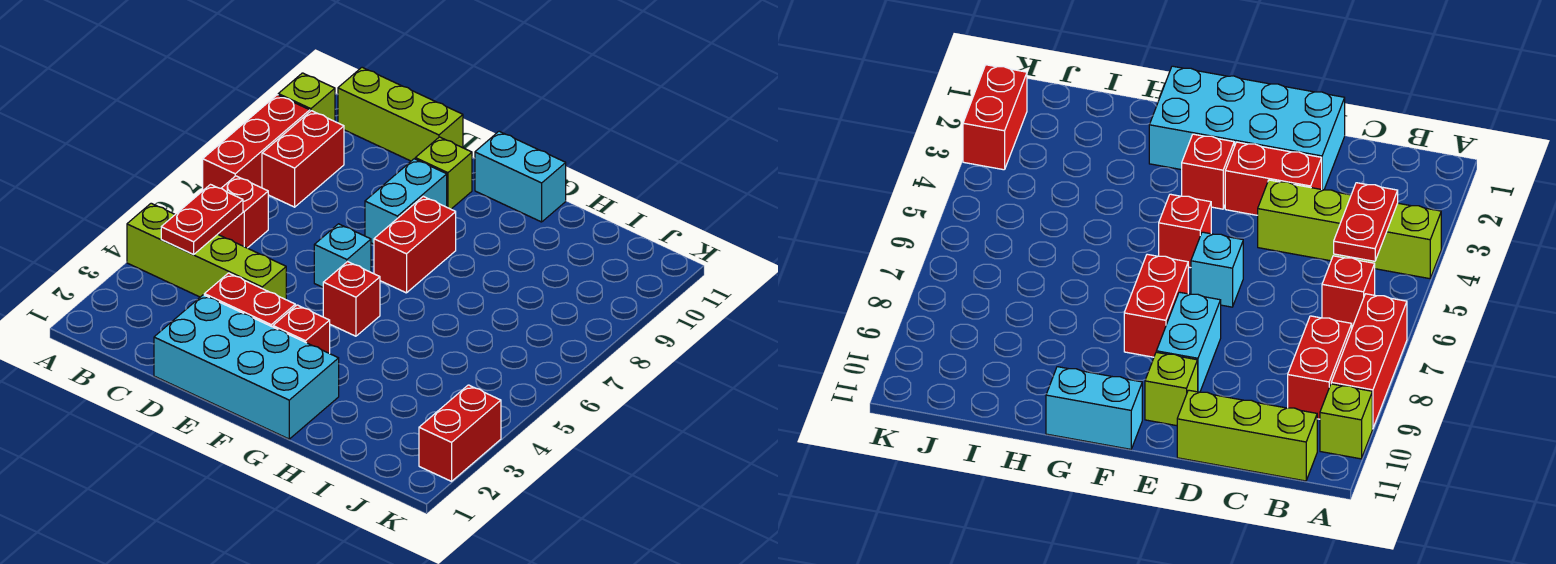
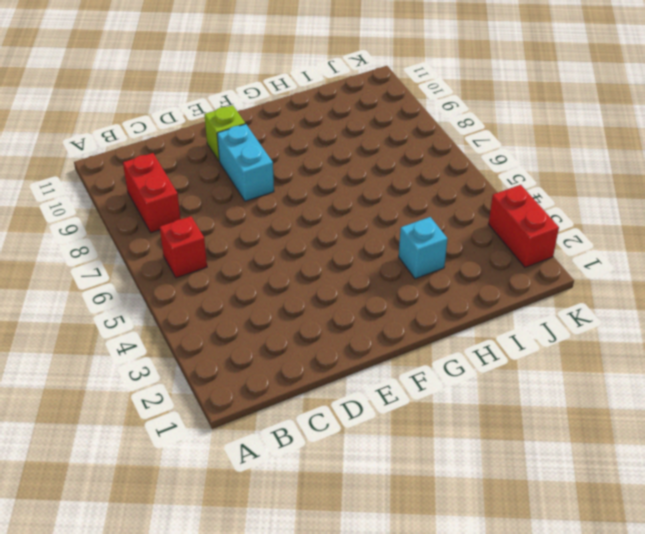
cyan brick H3 level 1 -> cyan brick E6 level 1
none -> lime brick A4:D4 level 1
none -> red brick A7:A9 level 1
none -> lime brick A10 level 1

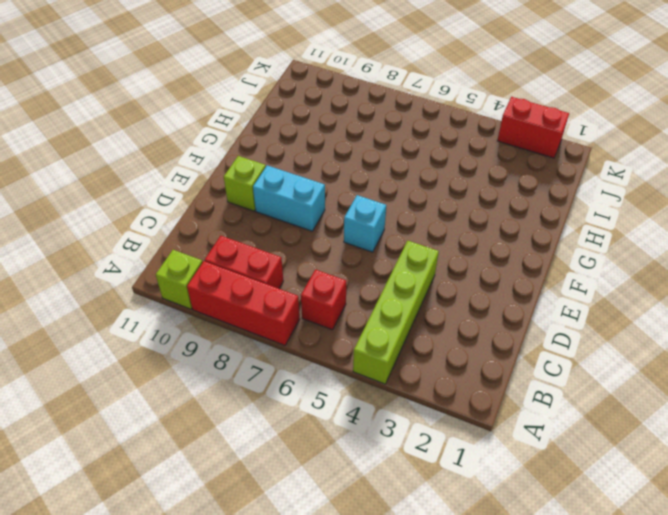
none -> lime brick B11:D11 level 1
none -> cyan brick D1:G2 level 1
none -> red brick D3:E3 level 1

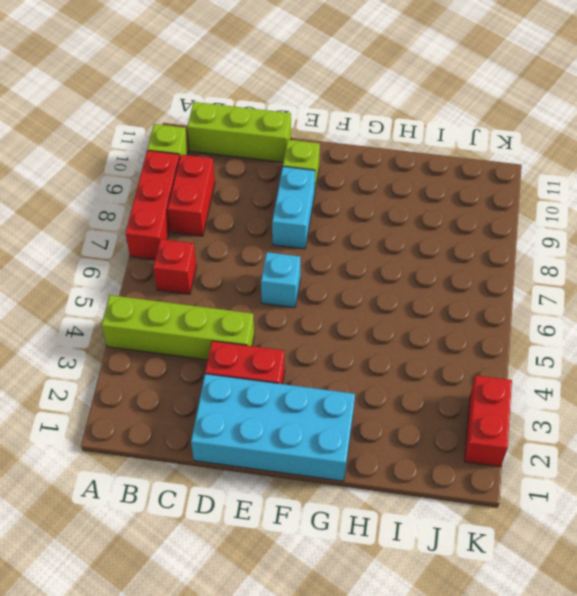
none -> red brick F3 level 1
none -> red brick F5 level 1
none -> red brick F7:F8 level 1

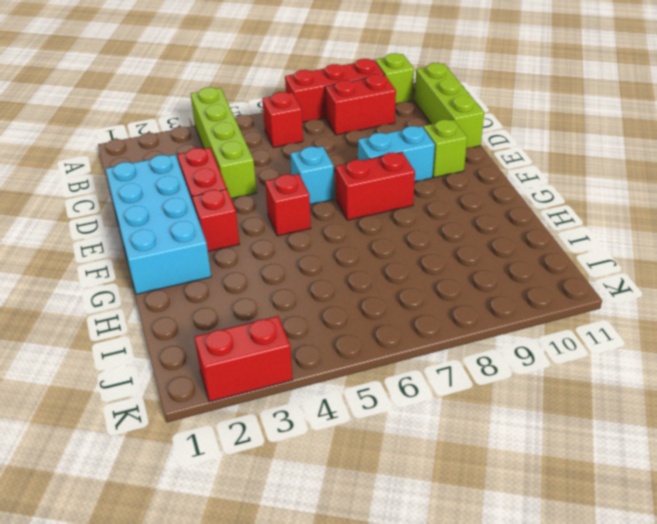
none -> cyan brick F11:G11 level 1
none -> red plate B4:B5 level 2

